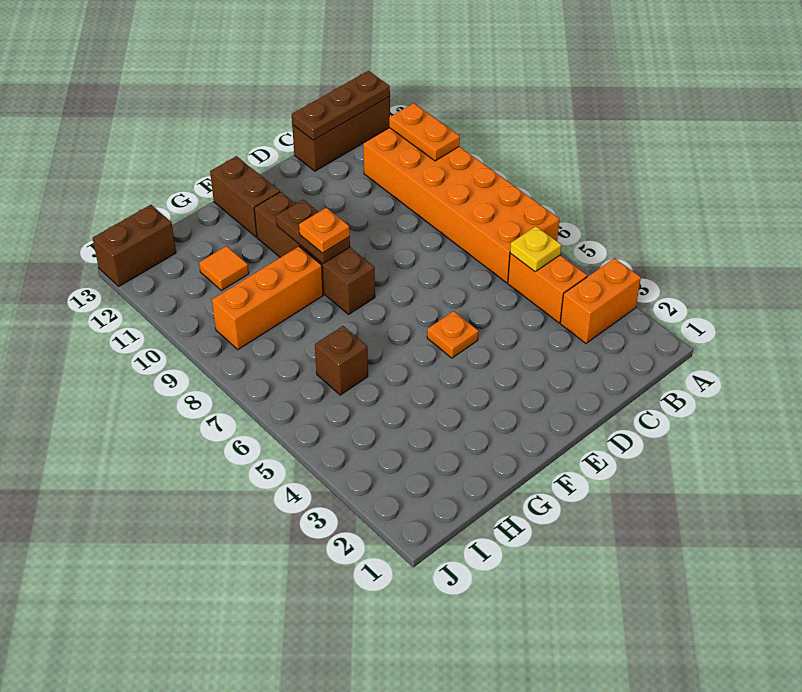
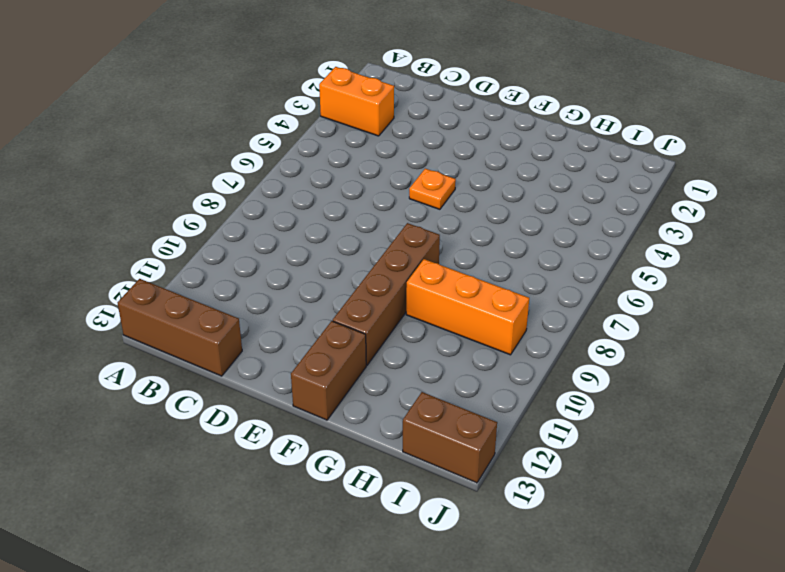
none -> orange brick A6:B11 level 1
none -> orange brick B4:B5 level 1
none -> brown brick H6 level 1

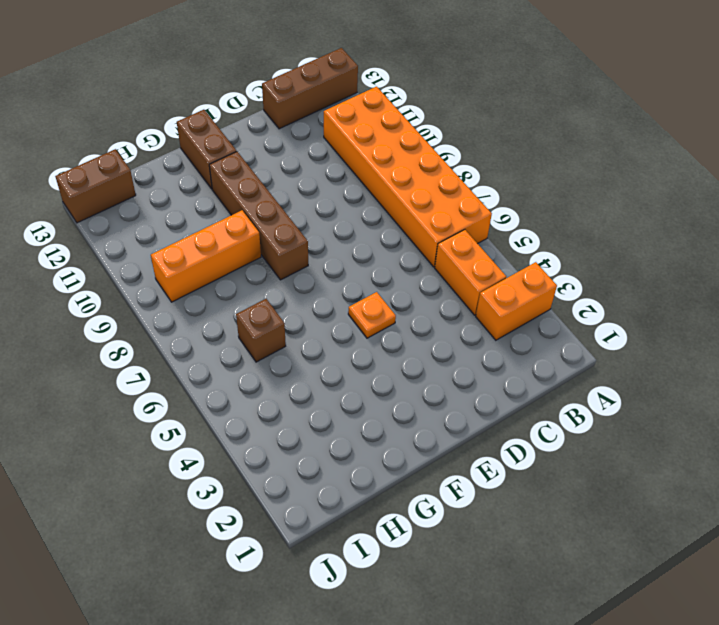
none -> orange tile H11 level 1
none -> orange plate A10:A11 level 2
none -> brown plate A13:C13 level 2

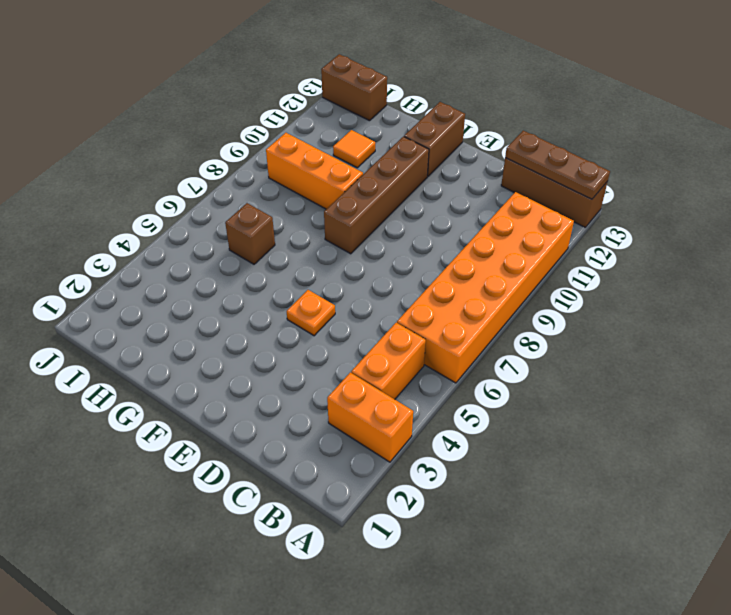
none -> orange plate A10:A11 level 2
none -> yellow plate B5 level 2
none -> brown plate F9:F10 level 2

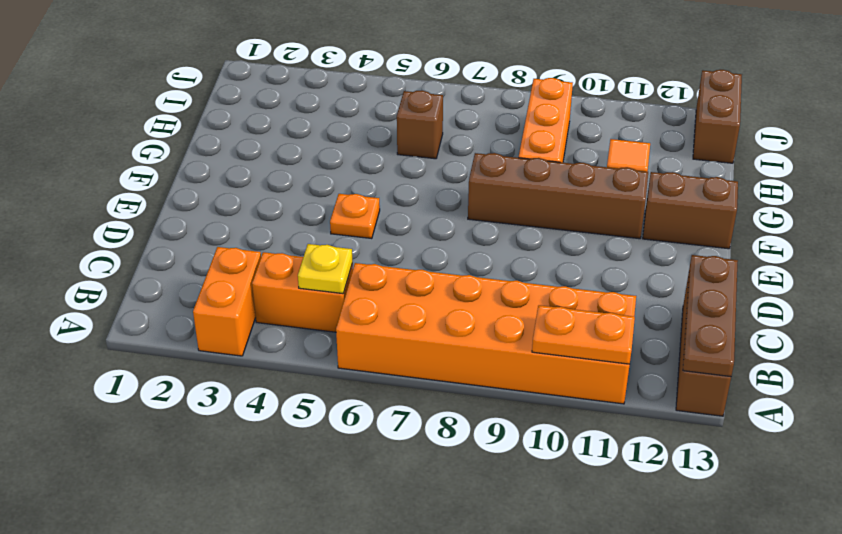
none -> brown plate F9:F10 level 2
none -> orange plate F9 level 3

